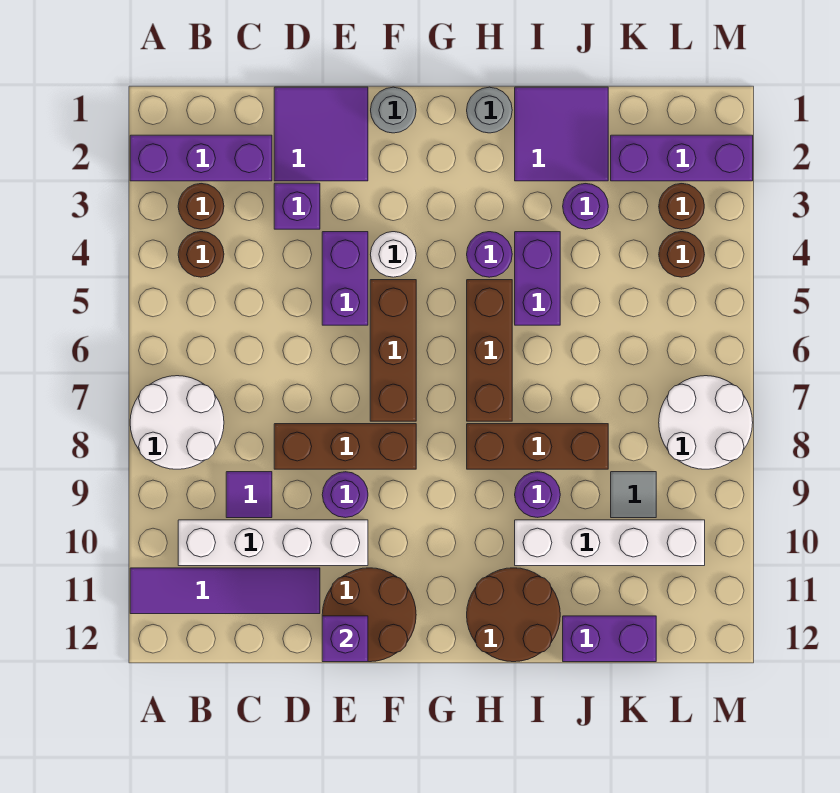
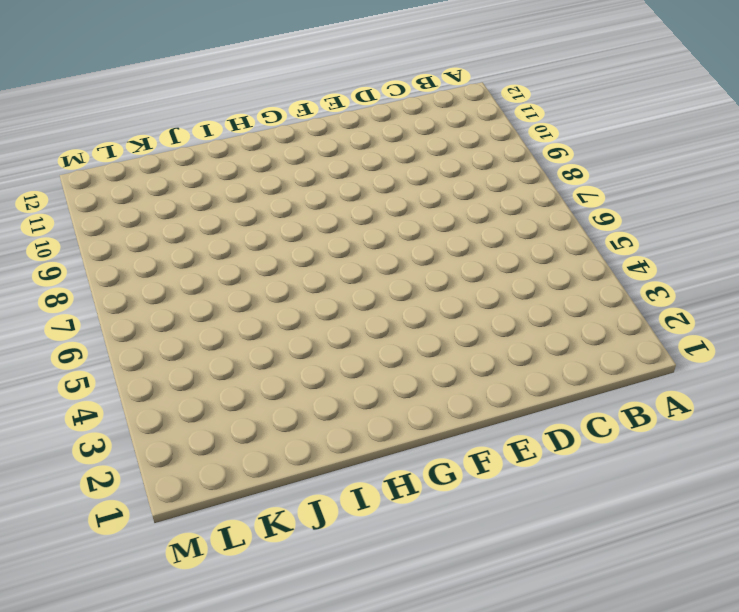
none -> purple brick A2:C2 level 1
none -> white round brick A7:B8 level 1
none -> purple tile A11:D11 level 1
none -> brown round brick B3 level 1

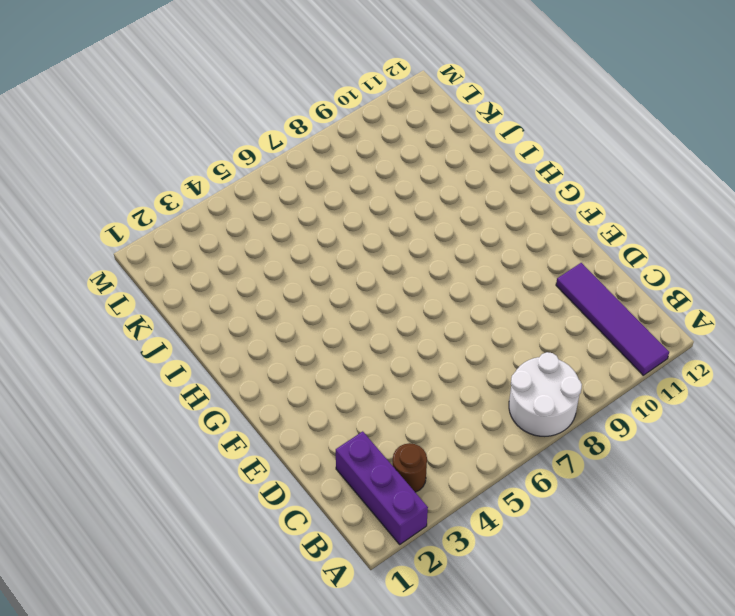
none -> brown round brick B4 level 1
none -> white brick B10:E10 level 1
none -> purple tile C9 level 1
none -> purple tile D1:E2 level 1

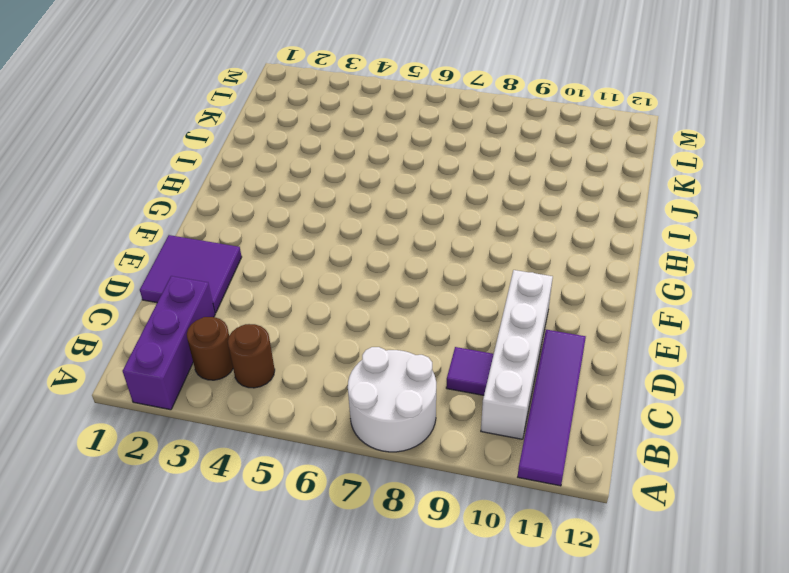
none -> purple brick D3 level 1
none -> brown brick D8:F8 level 1
none -> purple brick E4:E5 level 1
none -> purple round brick E9 level 1

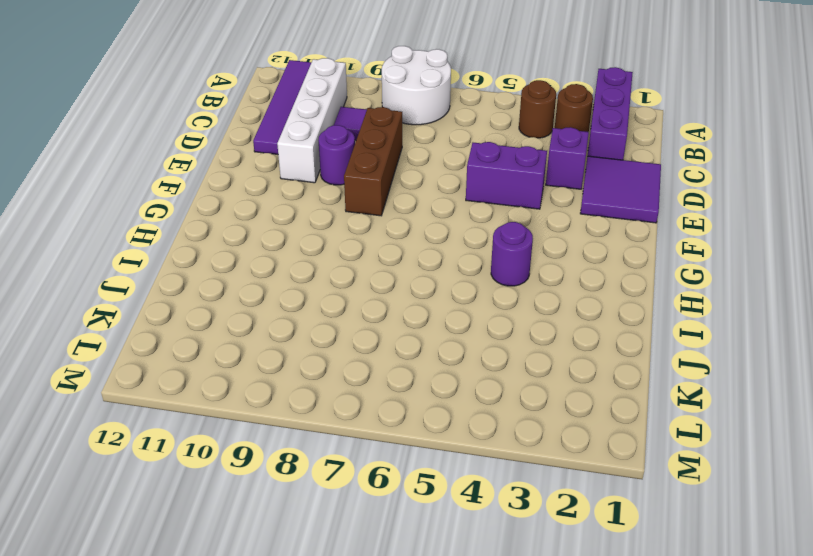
none -> brown round brick E11:F12 level 1
none -> grey round brick F1 level 1
none -> white round brick F4 level 1
none -> brown brick F5:F7 level 1

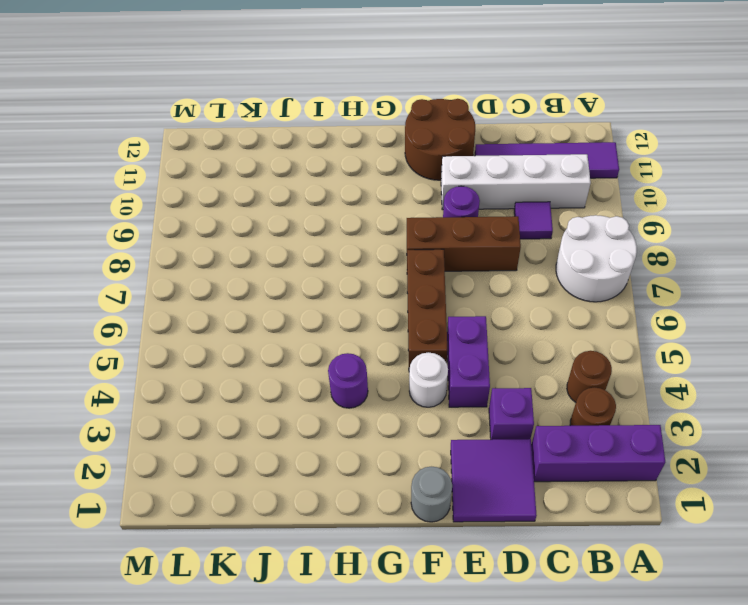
none -> grey round brick H1 level 1
none -> brown brick H5:H7 level 1
none -> brown brick H8:J8 level 1
none -> brown round brick H11:I12 level 1

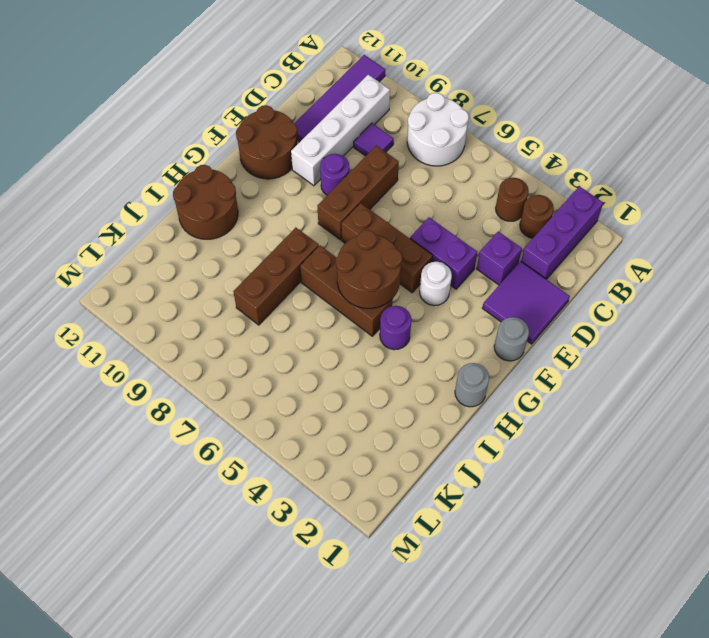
brown round brick G5:H6 level 2 -> none
none -> purple tile I1:J2 level 1
none -> purple brick I4:I5 level 1
none -> purple round brick I9 level 1
none -> white brick I10:L10 level 1

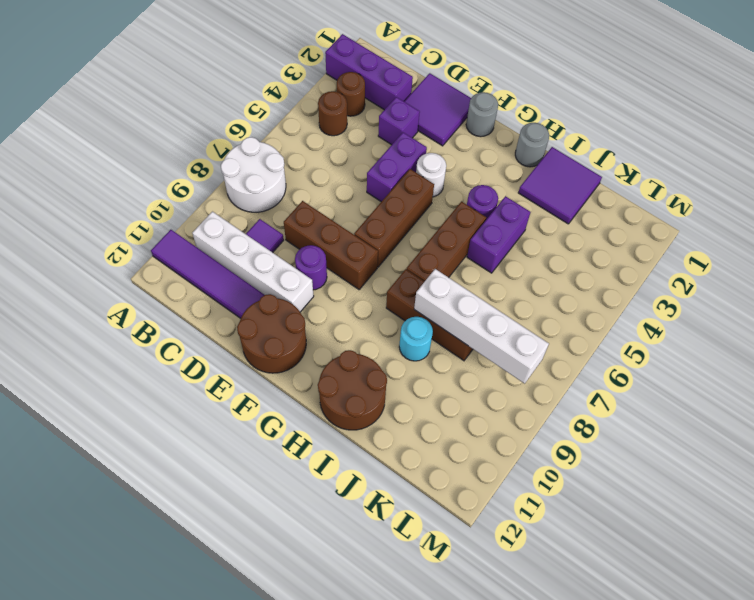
white brick I8:L8 level 2 -> white brick I10:L10 level 1
cyan round brick I9 level 1 -> purple round brick I9 level 1
none -> purple round brick J3 level 1
none -> purple brick J12:K12 level 1
none -> purple brick K2:M2 level 1
none -> grey tile K9 level 1

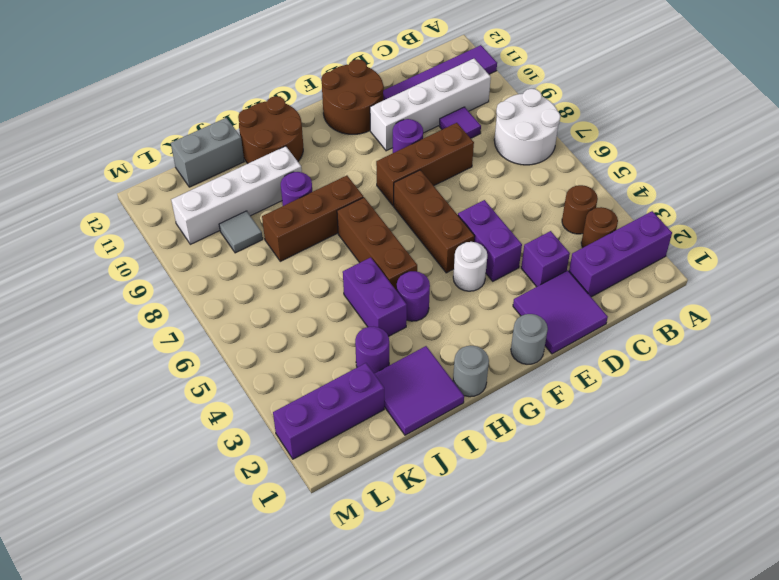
grey brick J12:K12 level 1 -> purple brick J12:K12 level 1
none -> brown round brick L3 level 1
none -> brown round brick L4 level 1
none -> white round brick L7:M8 level 1
none -> purple brick E12 level 2

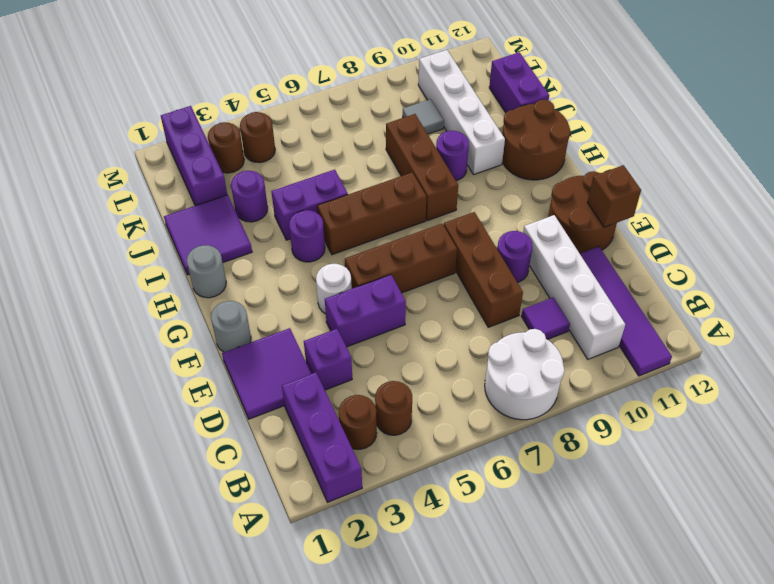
brown brick E12 level 2 -> purple brick E12 level 2
none -> white round brick L7:M8 level 1

